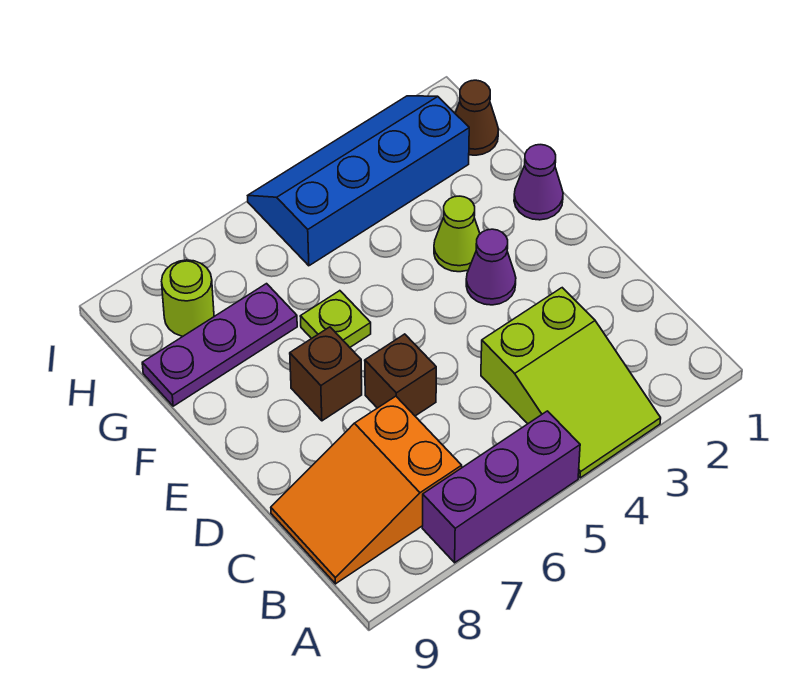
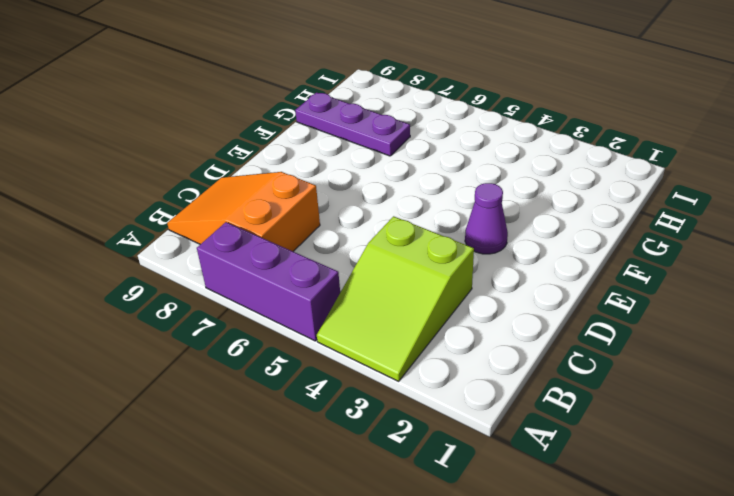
none -> brown brick D6 level 1
none -> brown brick E7 level 1
none -> purple cone F1 level 1

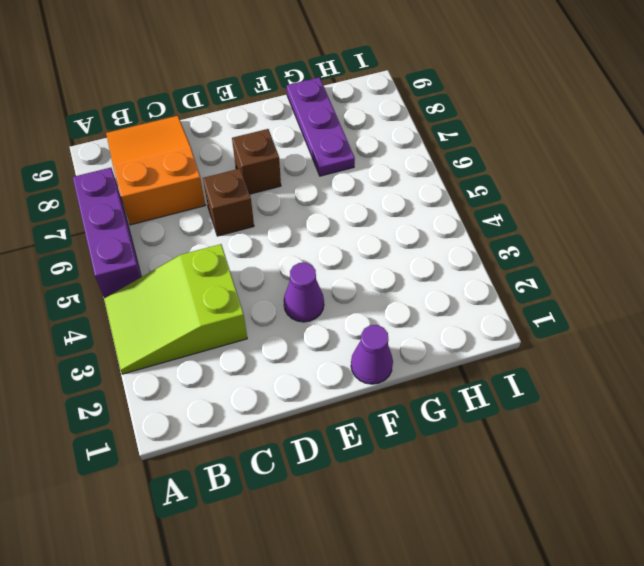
none -> lime cone F3 level 1
none -> lime plate F6 level 1
none -> brown cone H1 level 1

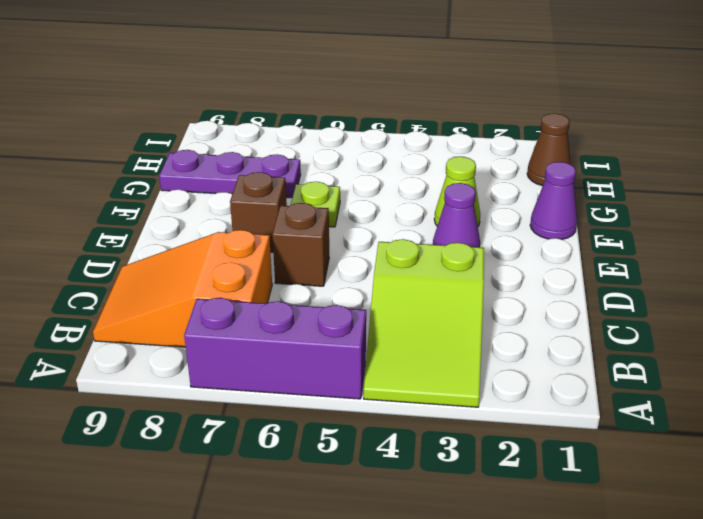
none -> blue slope H2:I5 level 1 top H
none -> lime round brick H8 level 1

